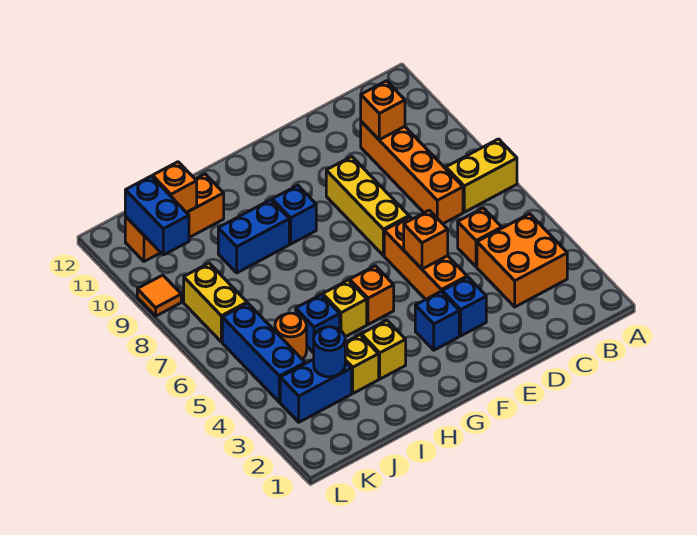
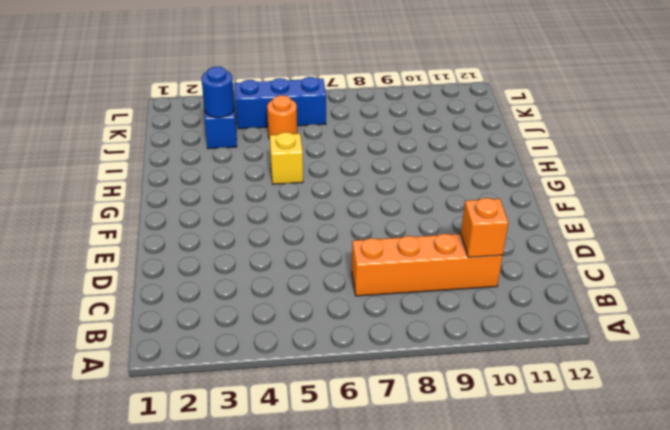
none -> yellow brick A7:B7 level 1
none -> orange brick B3:C4 level 1
none -> orange brick C5 level 1

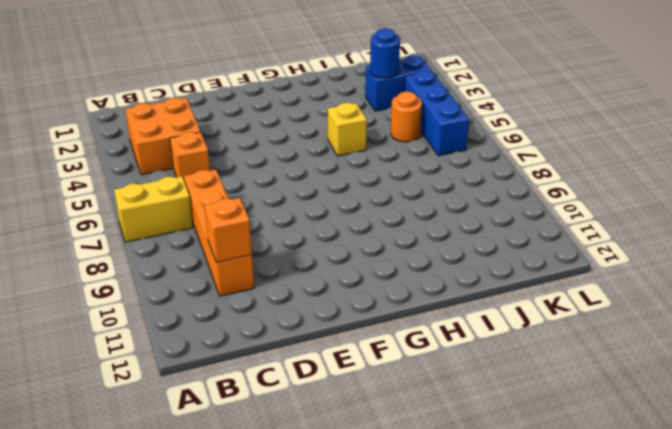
none -> blue brick E3 level 1
none -> orange brick E4:E6 level 1
none -> yellow brick E7:E9 level 1

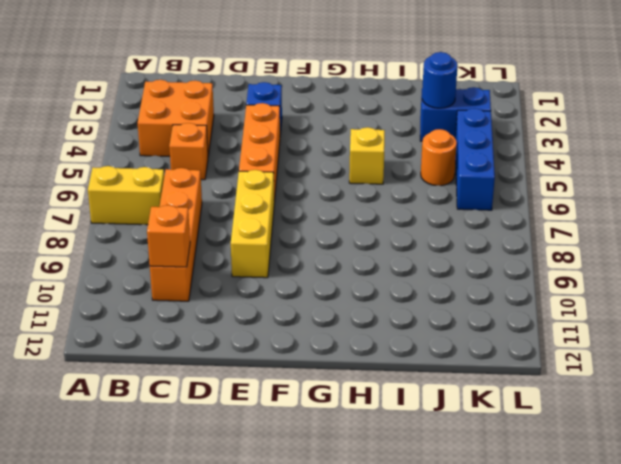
none -> blue brick F3 level 1
none -> orange brick G5 level 1
none -> blue brick G9 level 1

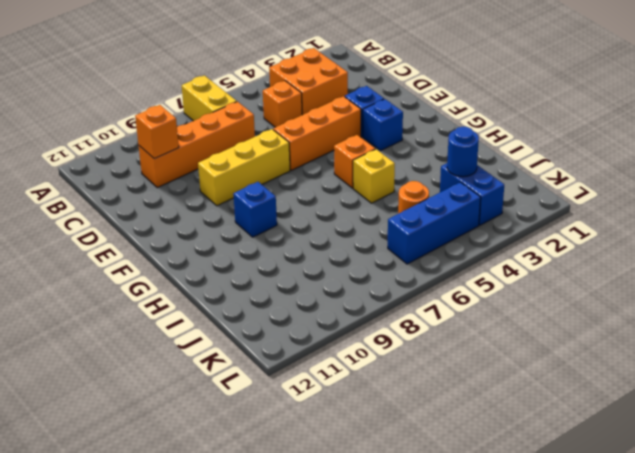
none -> yellow brick H3 level 1
none -> blue brick H9:I9 level 1
none -> yellow brick I3 level 1

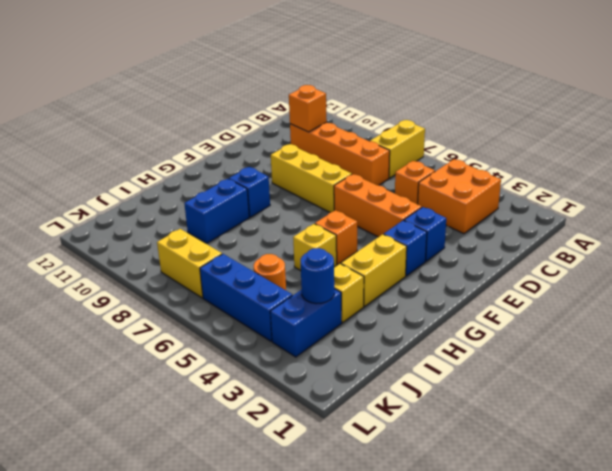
yellow brick G3:H3 level 1 -> yellow brick H3 level 1
none -> blue brick I5 level 1
none -> orange brick I11:K11 level 1
none -> orange tile L9 level 1

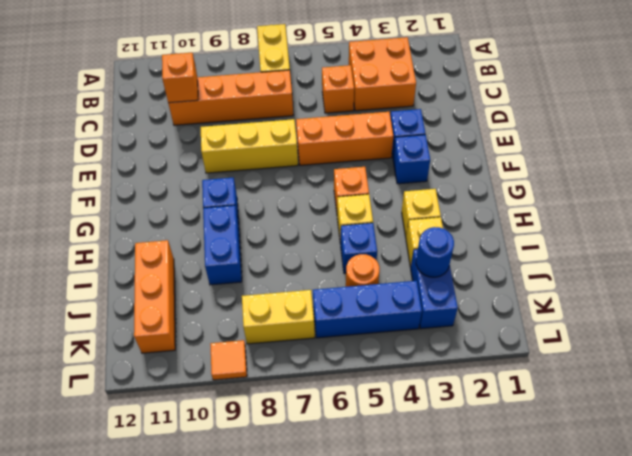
none -> orange brick E5 level 2
none -> orange brick J11 level 2
none -> blue brick K10:K11 level 2

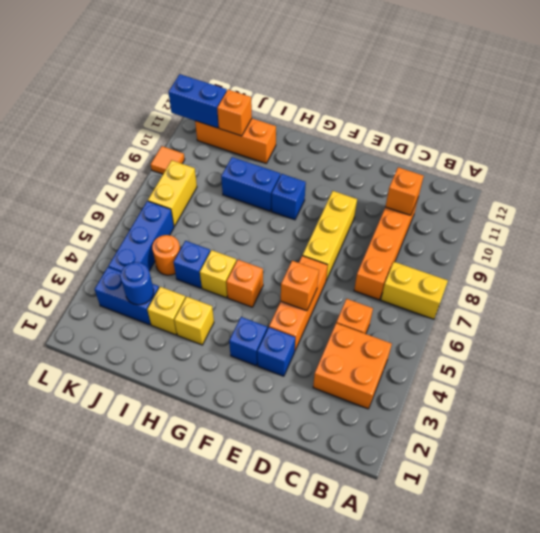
blue brick K11:L11 level 2 -> blue brick K10:K11 level 2

